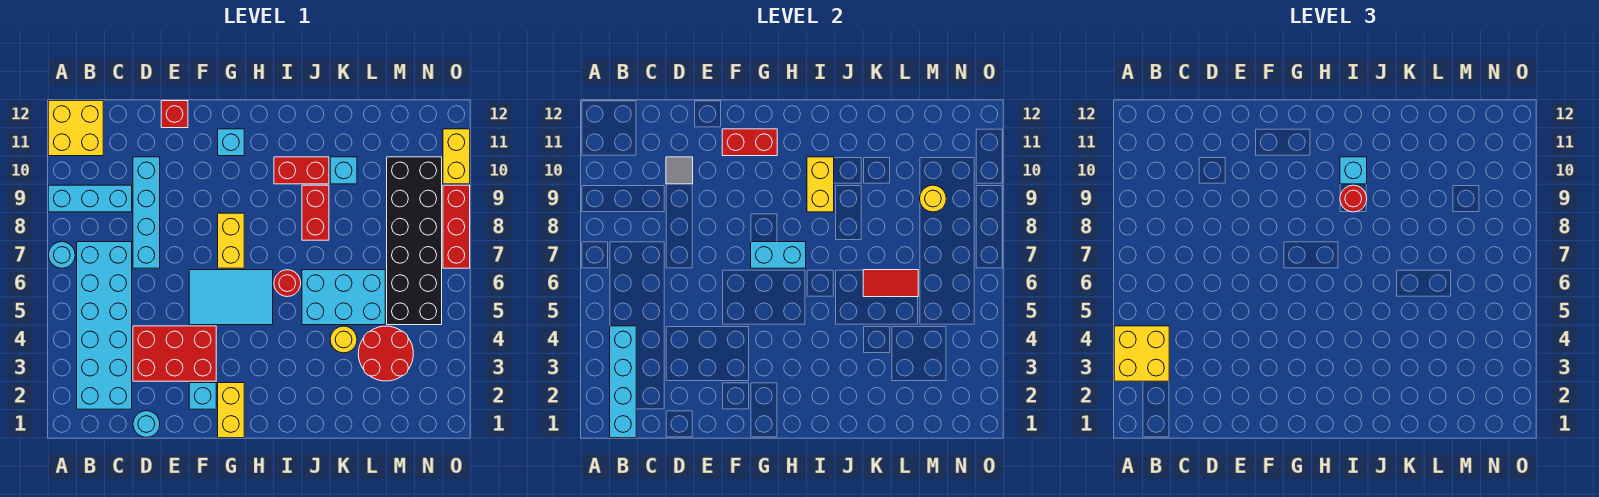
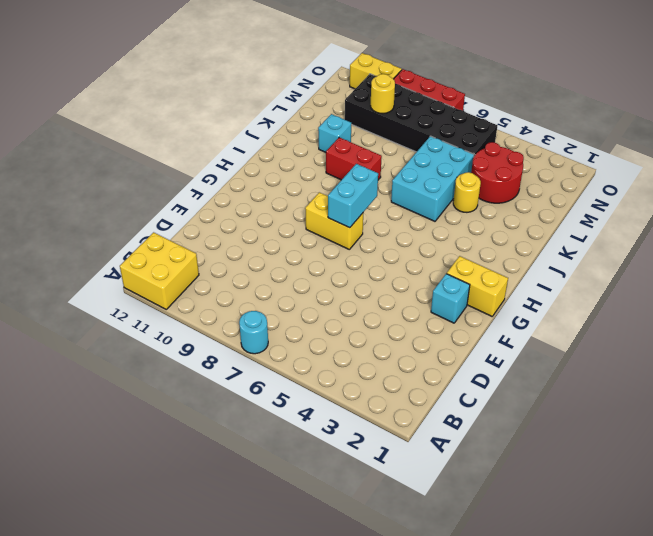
none -> cyan brick A9:C9 level 1
none -> cyan brick B2:C7 level 1
none -> cyan round brick D1 level 1
none -> red brick D3:F4 level 1

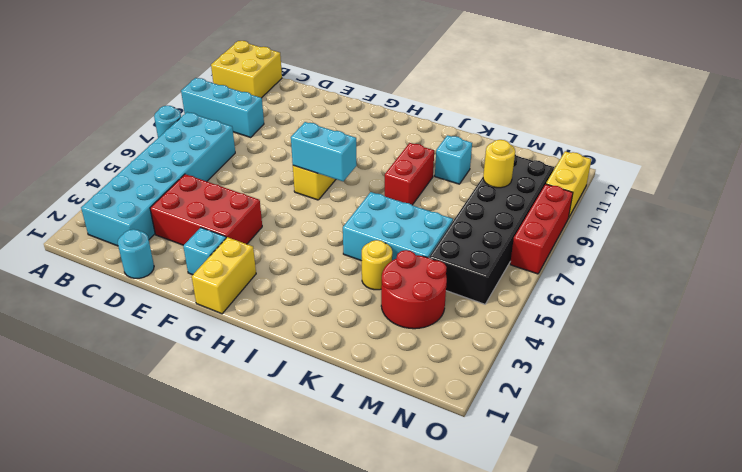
none -> cyan brick D7:D10 level 1
none -> red brick E12 level 1
none -> cyan tile F5:H6 level 1
none -> cyan brick G11 level 1

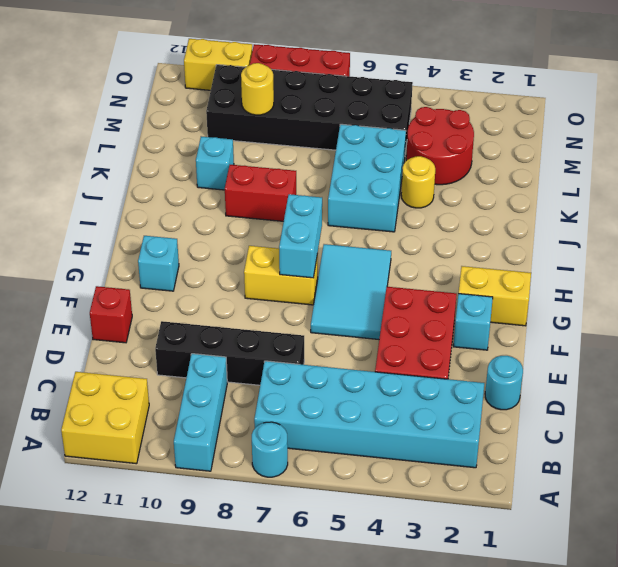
black brick D7:D10 level 1 -> cyan brick D7:D10 level 1
none -> red round brick I6 level 1
none -> red brick I10:J10 level 1
none -> cyan brick B1:B4 level 2
none -> grey tile D10 level 2

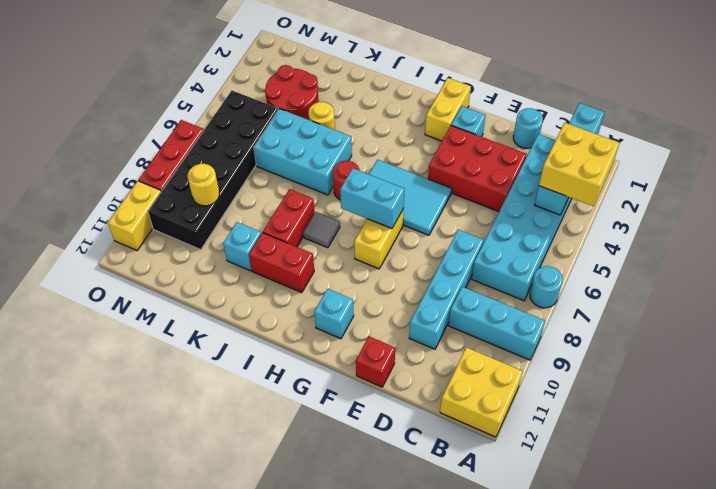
grey tile I8 level 1 -> grey tile D10 level 2
none -> red brick F11:G11 level 2
none -> yellow brick I9:I10 level 2
none -> red tile K6:L6 level 2
none -> red round brick I9 level 3

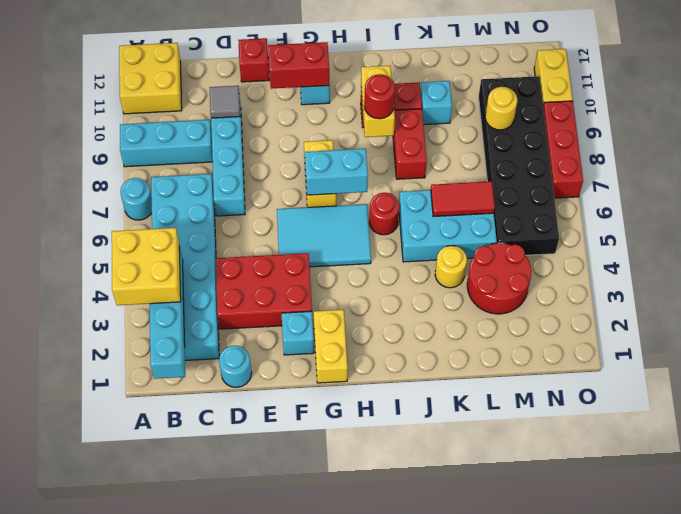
none -> cyan brick I10 level 3

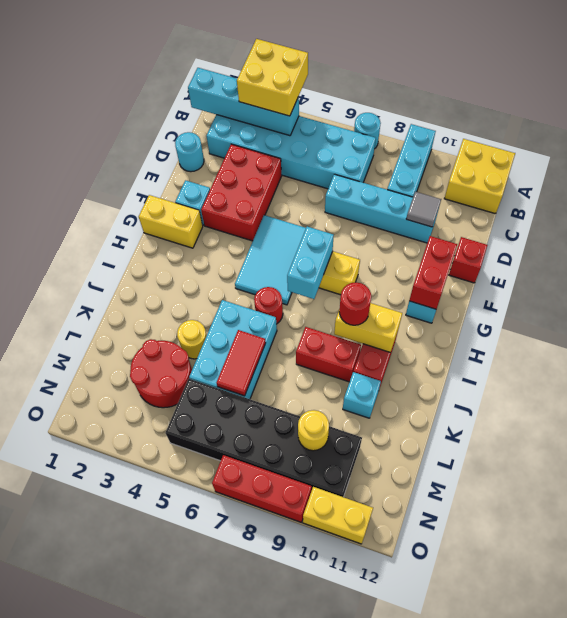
none -> cyan brick I10 level 3

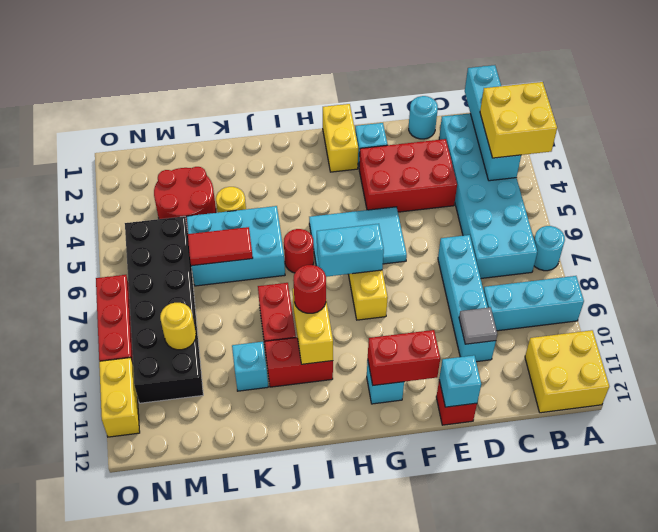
cyan brick E12 level 2 -> cyan brick I10 level 3

